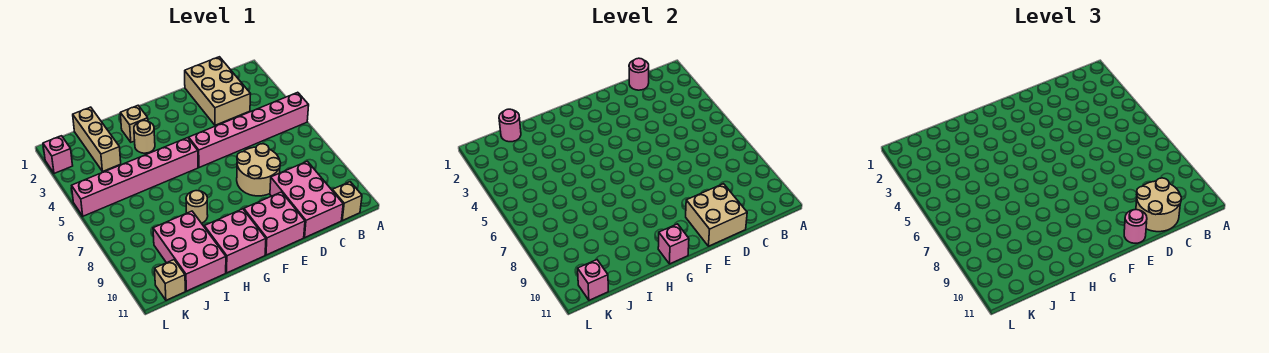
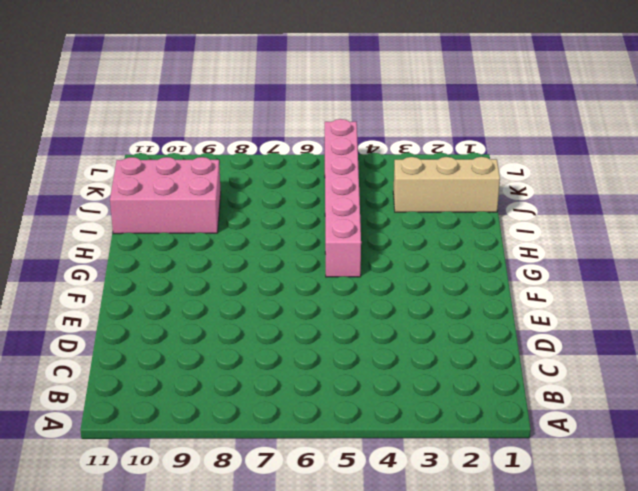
none -> pink brick A5:F5 level 1
none -> tan brick B11 level 1
none -> tan brick C1:D3 level 1

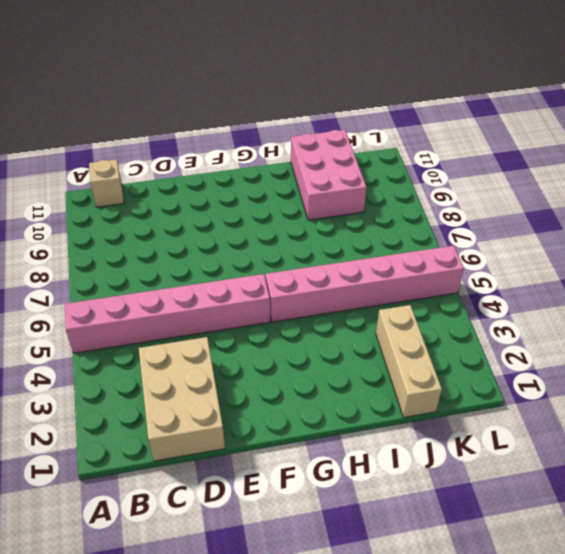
none -> pink brick C9:D11 level 1
none -> tan round brick D7:E8 level 1
none -> pink brick E10:F11 level 1

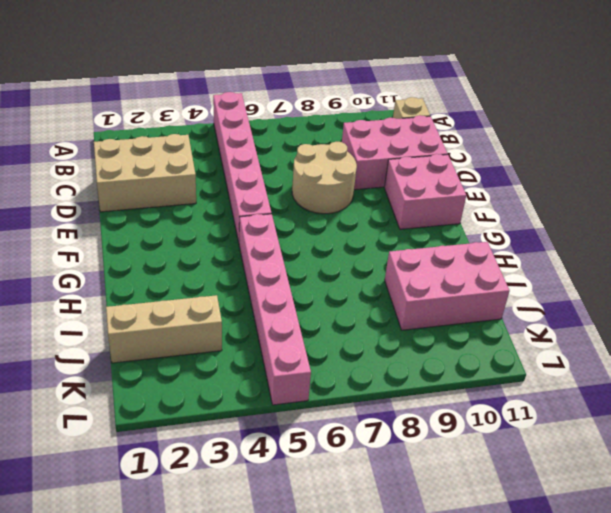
none -> pink brick G10:H11 level 1
none -> tan brick H2 level 1
none -> tan round brick H3 level 1

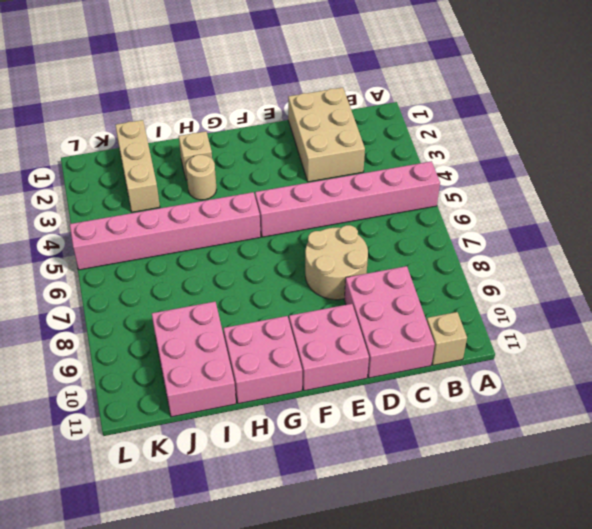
none -> tan round brick H8 level 1
none -> tan brick K11 level 1
none -> pink brick L2 level 1

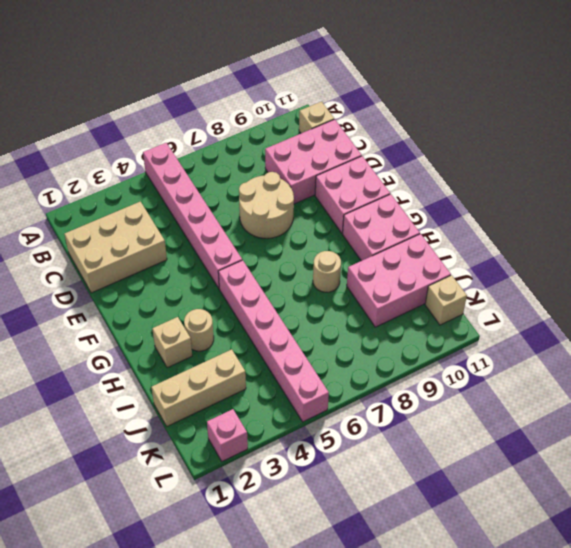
none -> pink round brick C1 level 2
none -> tan brick D10:E11 level 2
none -> pink brick G11 level 2

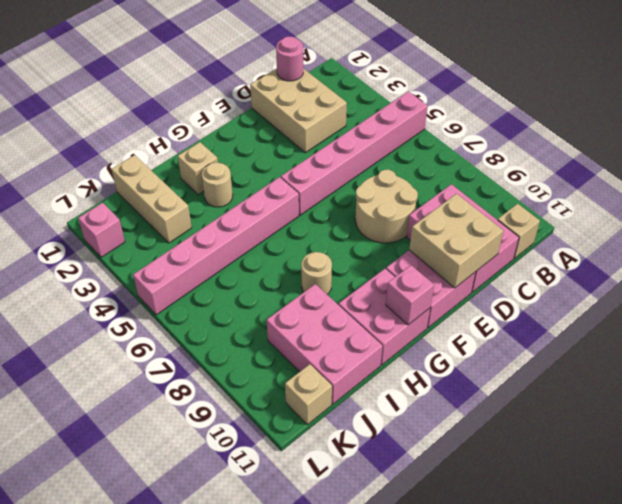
none -> pink round brick J1 level 2
none -> pink brick K11 level 2
none -> tan round brick C10:D11 level 3

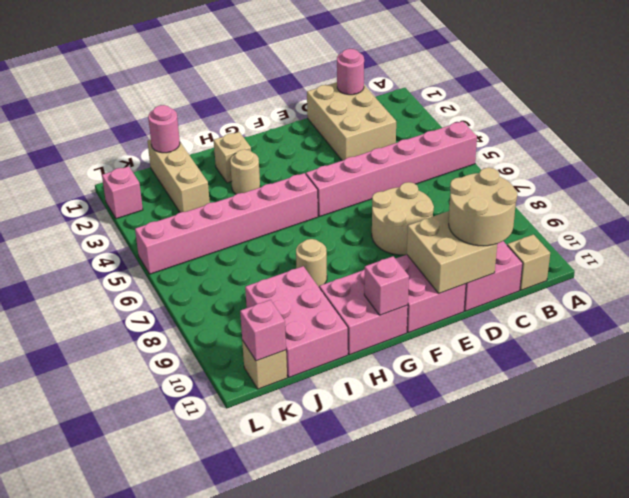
none -> pink round brick E11 level 3

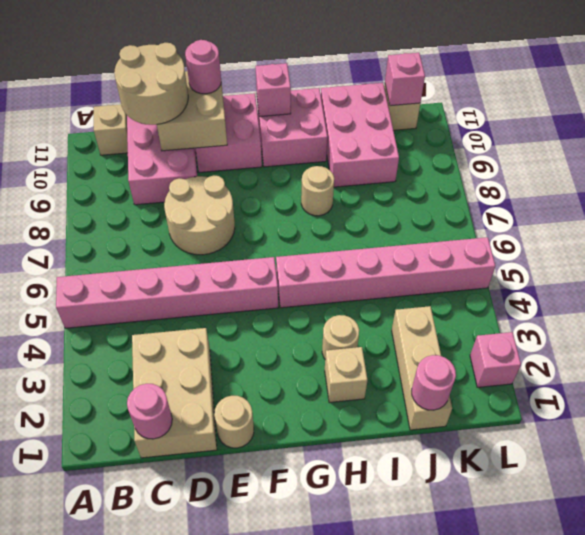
tan round brick E1 level 1 -> none

